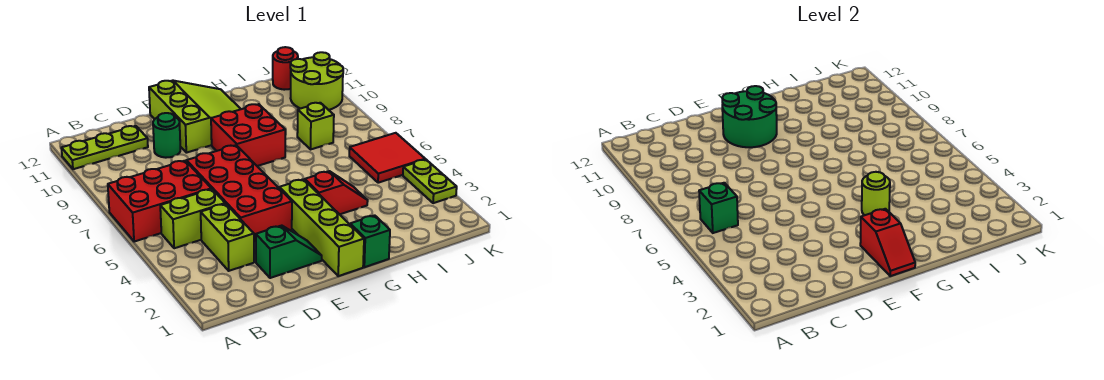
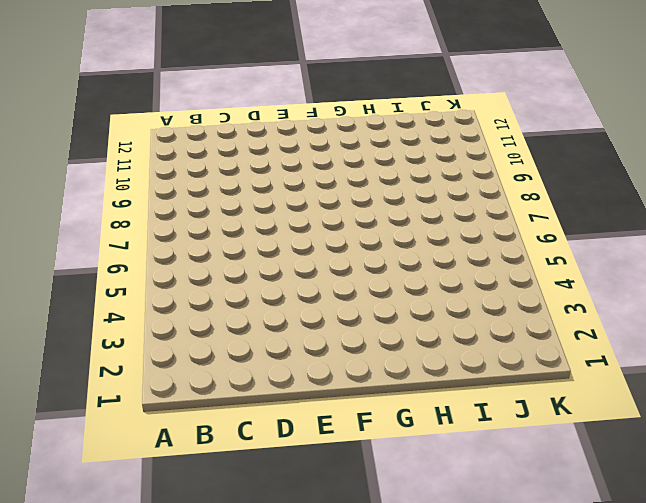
none -> red brick A6:C7 level 1
none -> lime plate A11:C11 level 1
none -> lime brick B5:C5 level 1

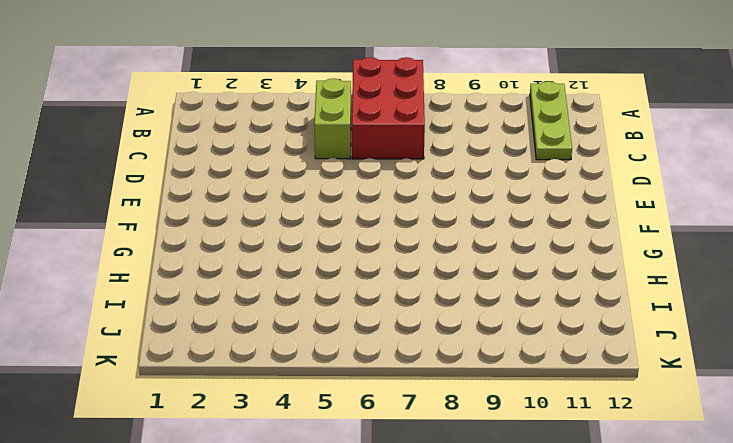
none -> lime brick C3:C4 level 1
none -> green slope D2:E2 level 1 top D
none -> red brick D4:E7 level 1

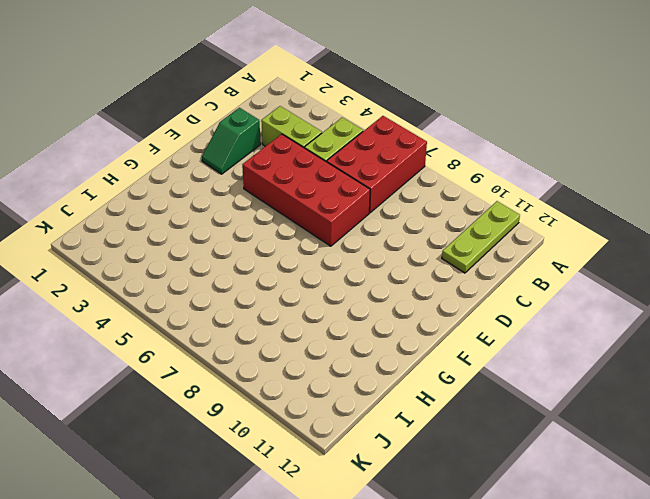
none -> green round brick D10 level 1
none -> lime slope E10:G12 level 1 top E
none -> lime brick F1:F4 level 1

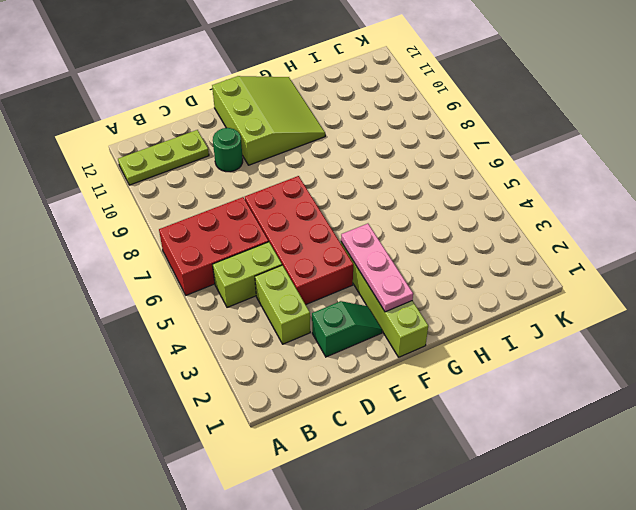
pink plate F2:F4 level 2 -> red slope F1:F2 level 2 top 2
none -> red brick F8:G9 level 1
none -> green brick G1 level 1
none -> red slope G4:H4 level 1 top G

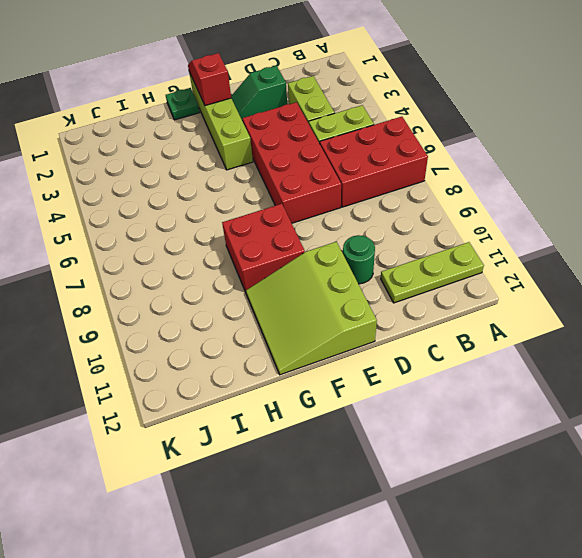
green plate G1 level 1 -> green brick G1 level 1
none -> red slope G4:H4 level 1 top G
none -> lime brick I8 level 1
none -> red tile J5:K6 level 1

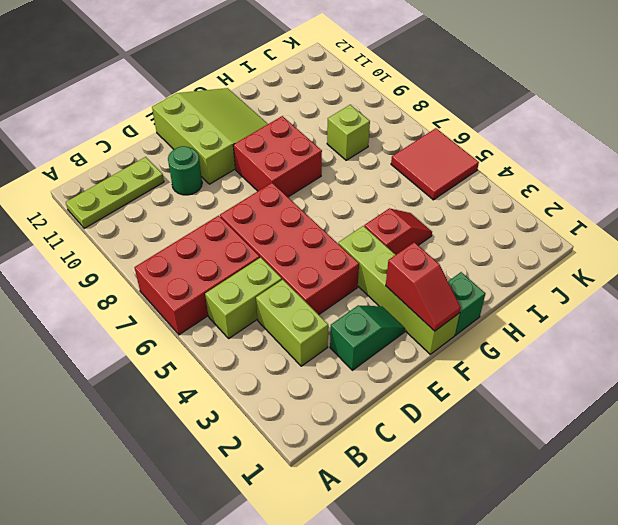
none -> lime round brick J10:K11 level 1
none -> red round brick J12 level 1
none -> lime plate K3:K4 level 1

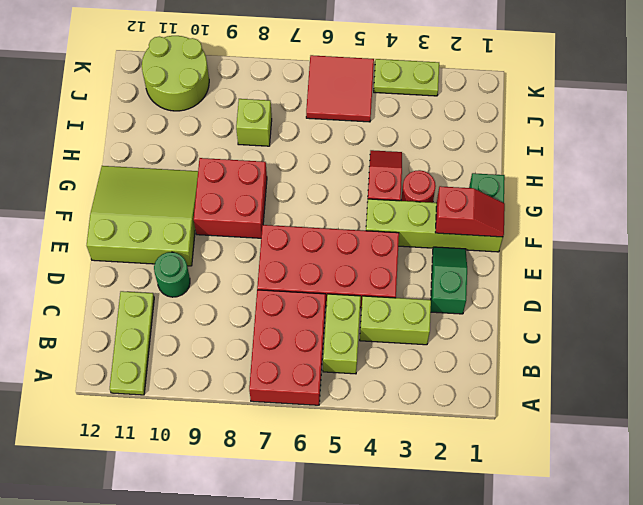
red round brick G3 level 1 -> red round brick J12 level 1
none -> green brick B6 level 2
none -> green round brick E10:F11 level 2
none -> lime round brick G4 level 2

